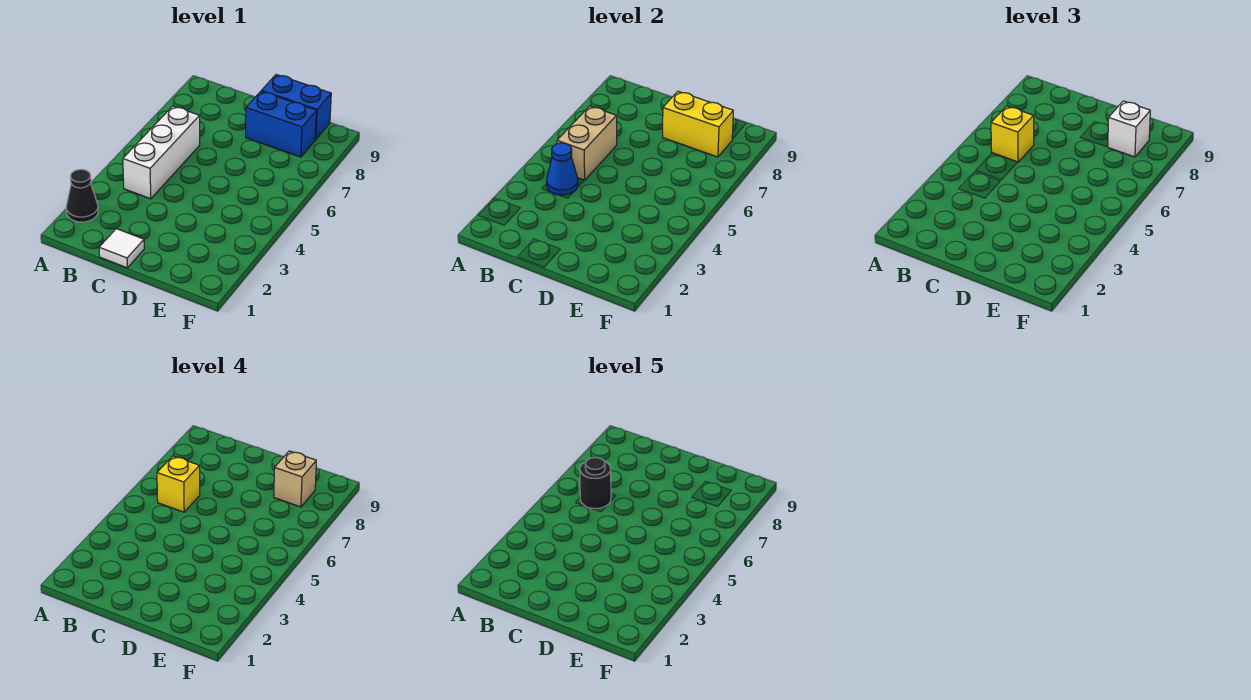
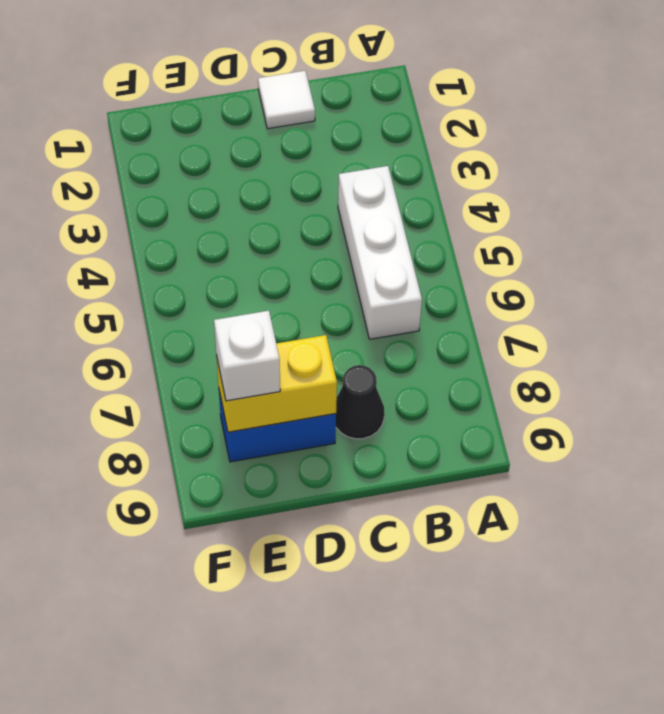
black cone C8 level 1 -> black cone A2 level 1
none -> blue brick D9:E9 level 1
none -> blue cone B4 level 2
none -> tan brick B5:B6 level 2

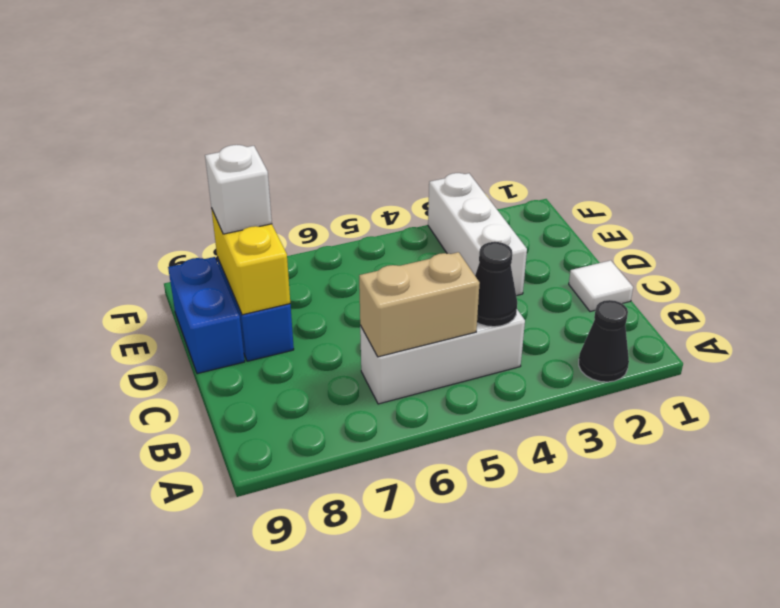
black cone B4 level 2 -> blue cone B4 level 2
white brick D3:F3 level 1 -> none
none -> yellow brick B6 level 3
none -> yellow brick B6 level 4
none -> tan brick E8 level 4

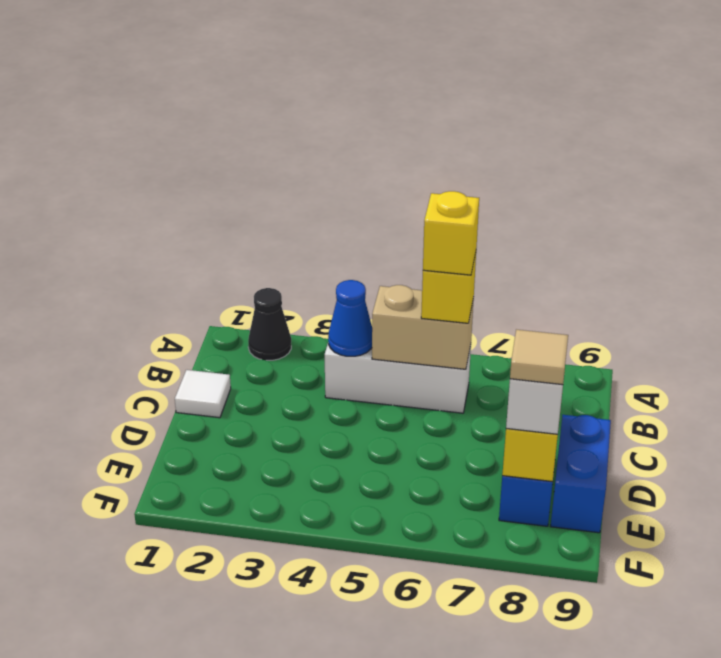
tan tile E8 level 4 -> tan brick E8 level 4
none -> black round brick B6 level 5

